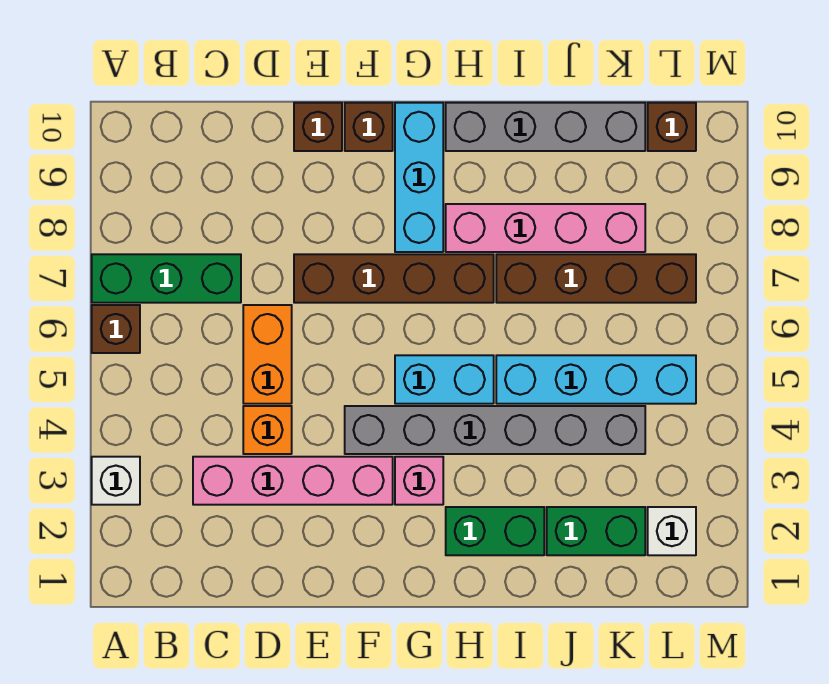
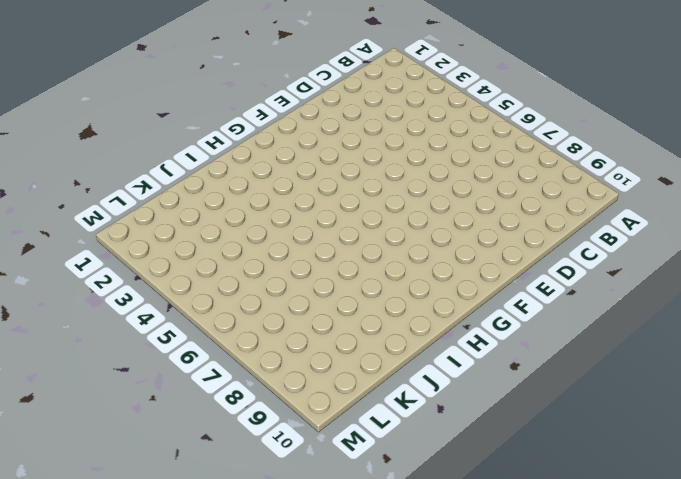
none -> white brick A3 level 1
none -> brown brick A6 level 1
none -> green brick A7:C7 level 1

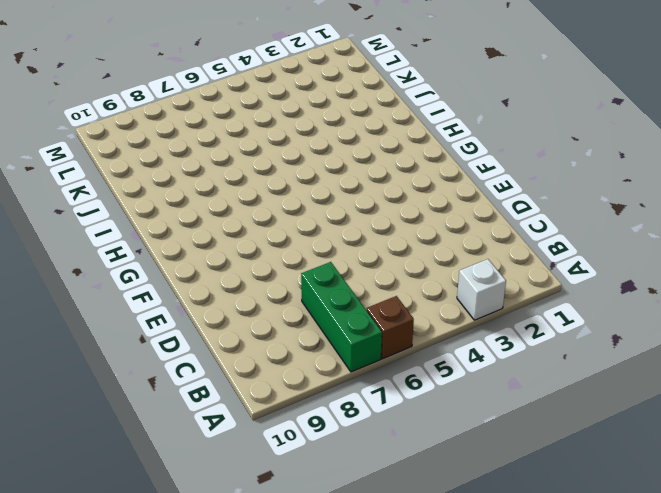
none -> pink brick C3:F3 level 1
none -> orange brick D4 level 1
none -> orange brick D5:D6 level 1

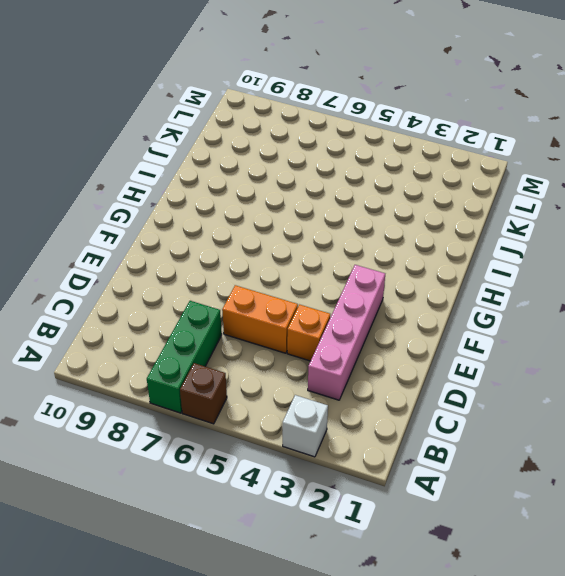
none -> brown brick E7:H7 level 1
none -> brown brick E10 level 1
none -> grey brick F4:K4 level 1

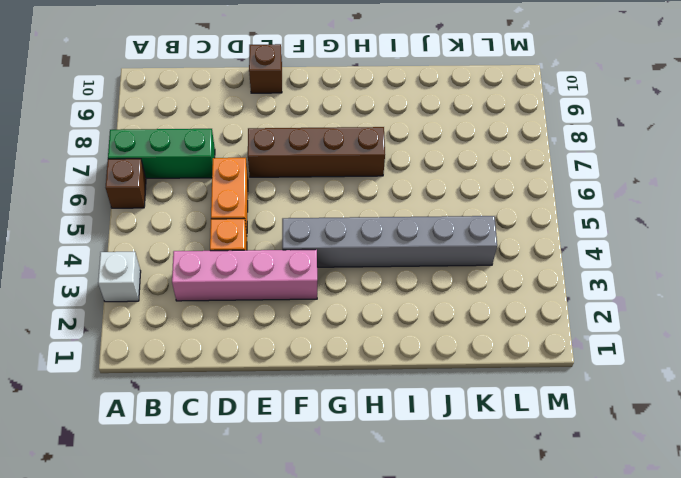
none -> brown brick F10 level 1
none -> pink brick G3 level 1
none -> cyan brick G5:H5 level 1

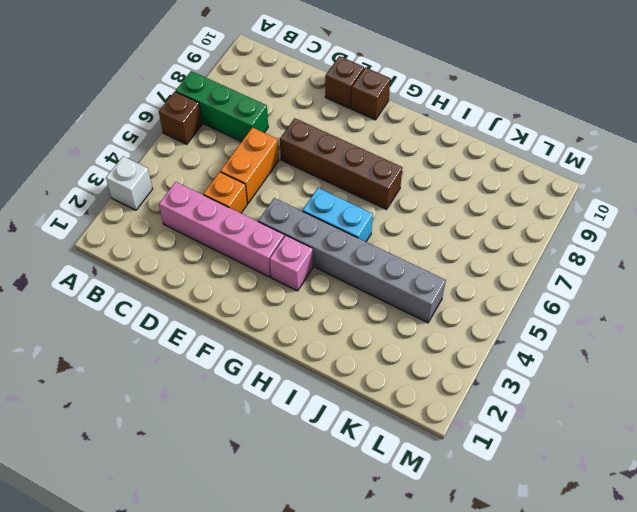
none -> cyan brick G8:G10 level 1
none -> green brick H2:I2 level 1
none -> pink brick H8:K8 level 1

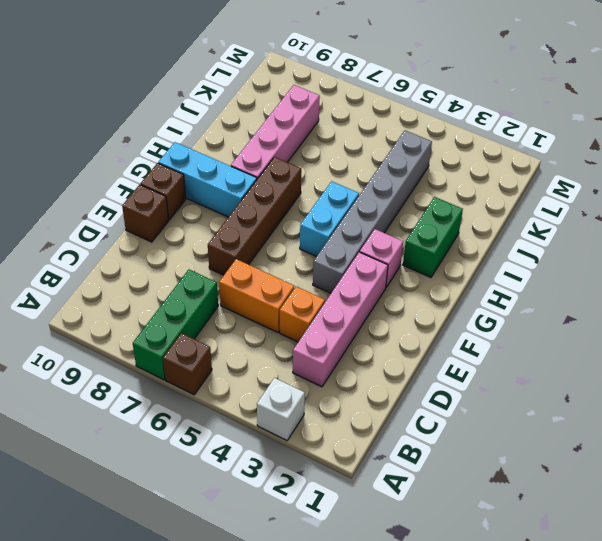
none -> grey brick H10:K10 level 1
none -> cyan brick I5:L5 level 1
none -> brown brick I7:L7 level 1

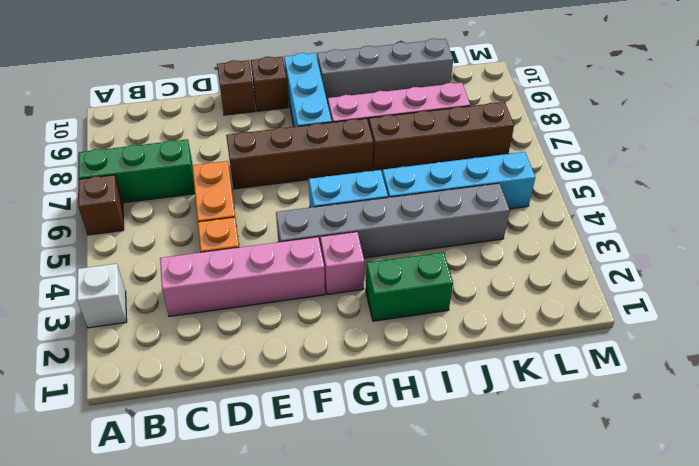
none -> green brick J2:K2 level 1
none -> white brick L2 level 1
none -> brown brick L10 level 1

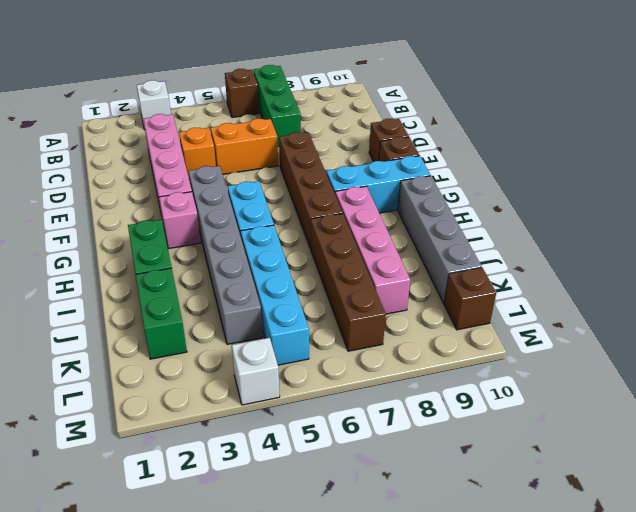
white brick M4 level 1 -> white brick L2 level 1

